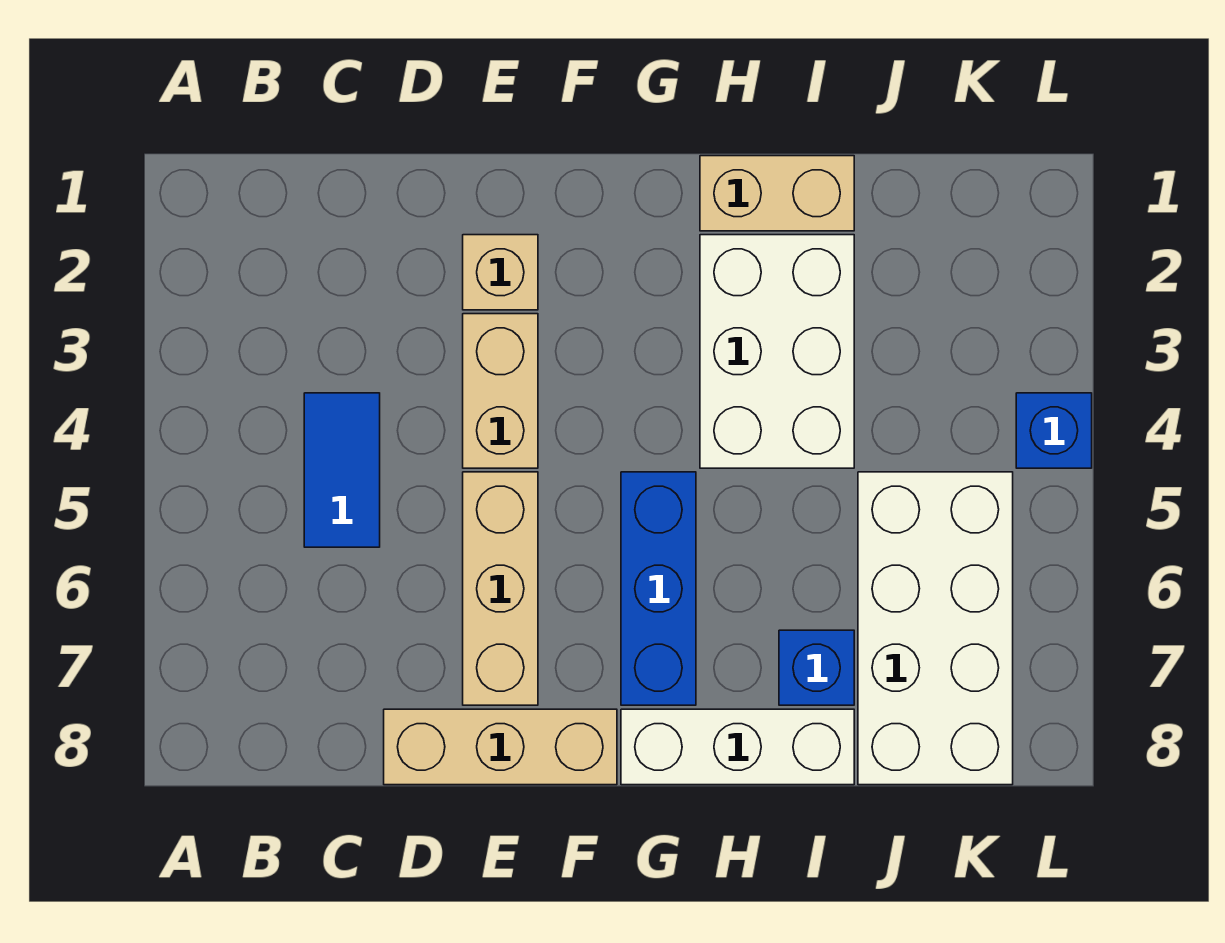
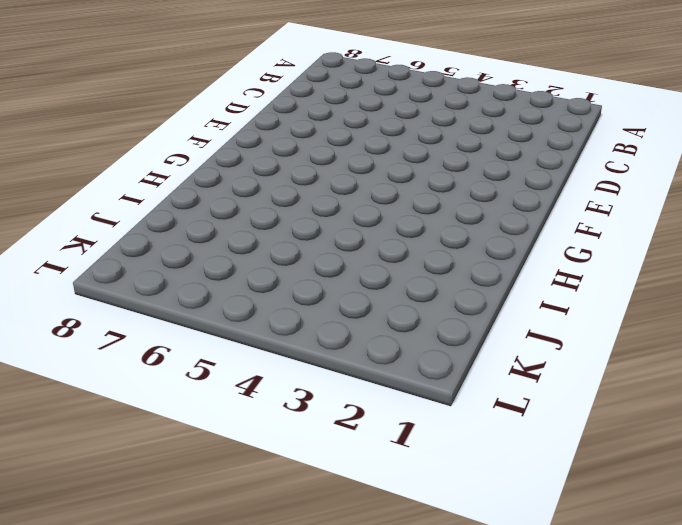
none -> blue tile C4:C5 level 1
none -> tan brick D8:F8 level 1
none -> tan brick E2 level 1

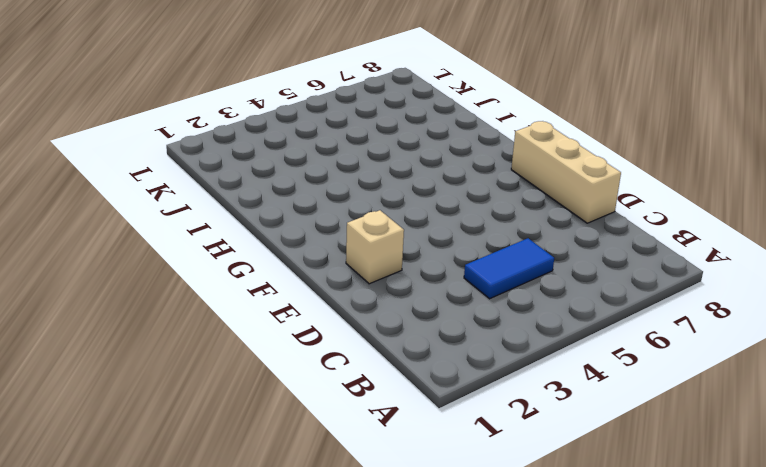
none -> tan brick E3:E4 level 1
none -> tan brick E5:E7 level 1
none -> blue brick G5:G7 level 1

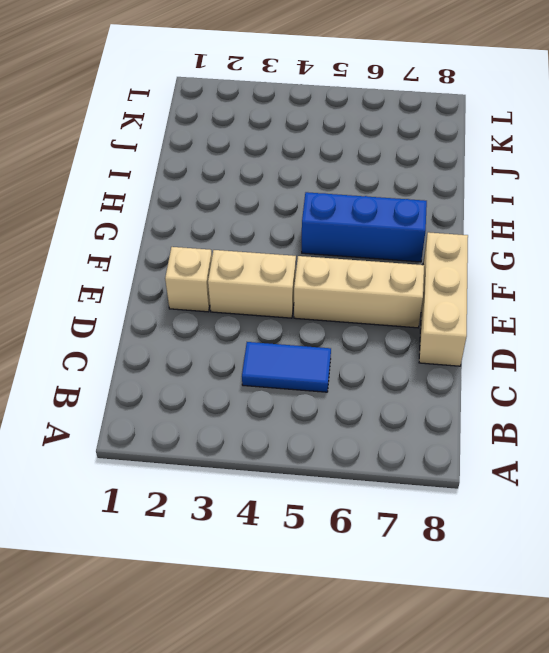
none -> white brick G8:I8 level 1
none -> tan brick H1:I1 level 1
none -> white brick H2:I4 level 1

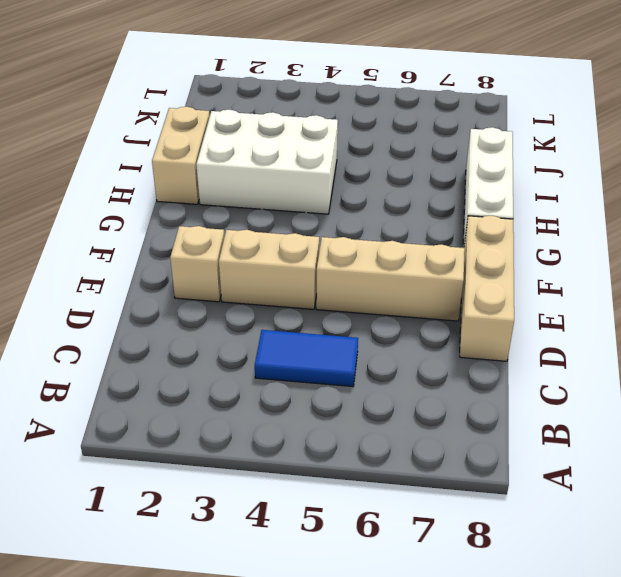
none -> blue brick G5:G7 level 1
none -> blue brick I7 level 1
none -> white brick J5:K8 level 1

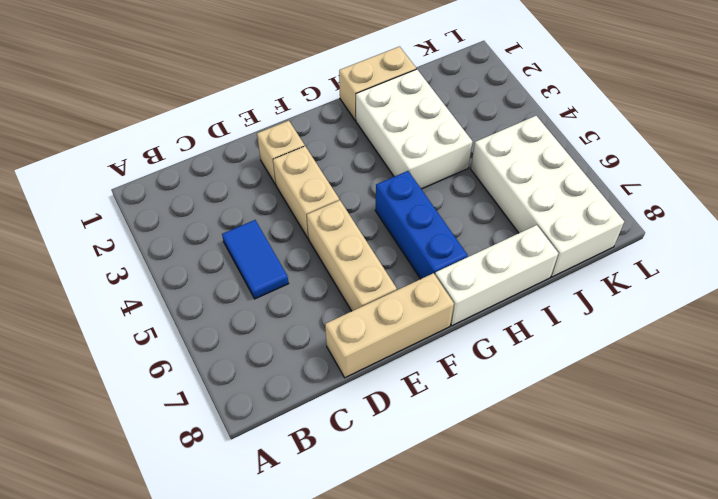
none -> blue brick I7 level 1
none -> blue brick L4 level 1

